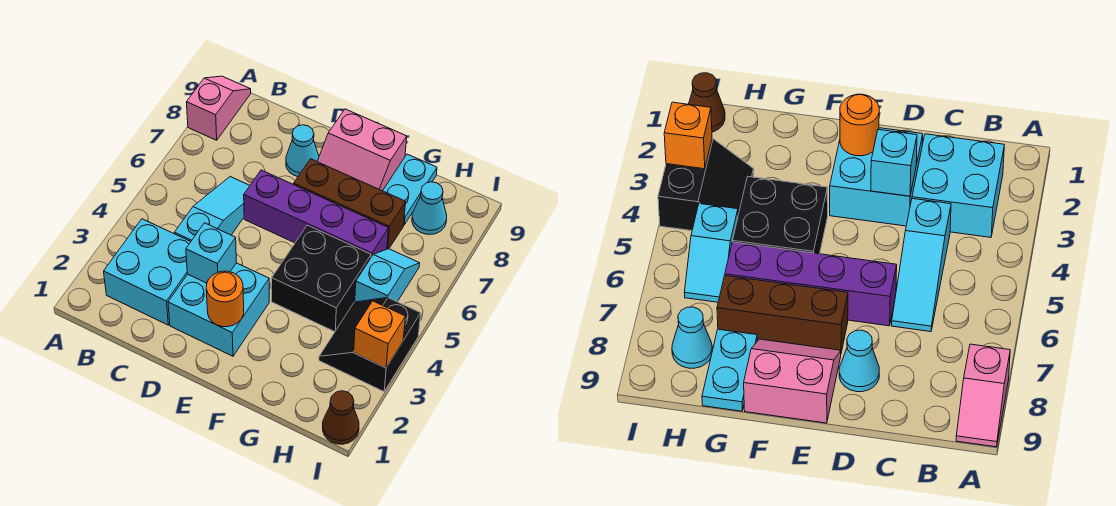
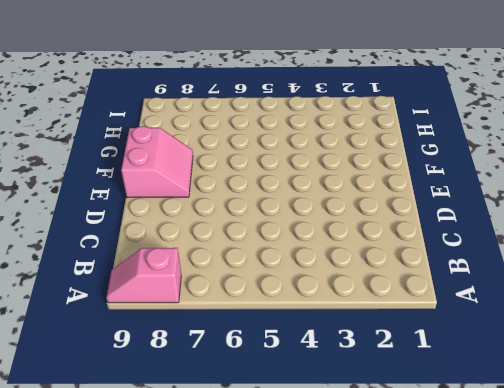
none -> cyan brick B2:C3 level 1
none -> cyan slope C4:C6 level 1 top 4
none -> cyan brick D2:E3 level 1

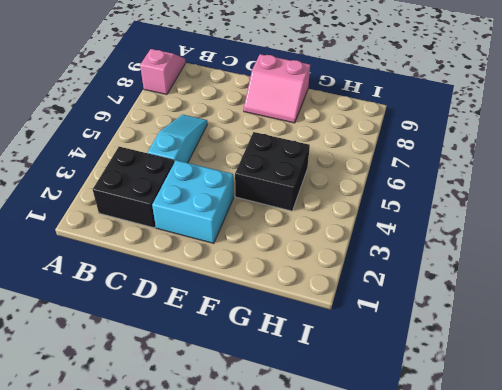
black brick B2:C3 level 1 -> cyan brick B2:C3 level 1
none -> purple brick D6:G6 level 1
none -> cyan cone D8 level 1
none -> brown brick E7:G7 level 1

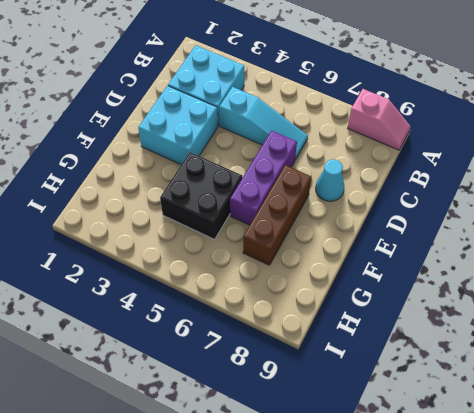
purple brick D6:F6 level 1 -> purple brick D6:G6 level 1
none -> pink slope E8:F9 level 1 top 9
none -> cyan plate G8:G9 level 1
none -> black slope H3:I4 level 1 top I

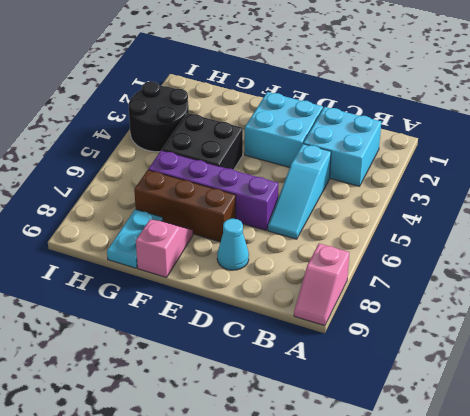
pink slope F8:F9 level 1 top 9 -> pink slope E8:F9 level 1 top 9
black round brick H3:I4 level 1 -> black slope H3:I4 level 1 top I
none -> cyan slope H5:H6 level 1 top 5
none -> cyan cone H8 level 1
none -> brown cone I1 level 1

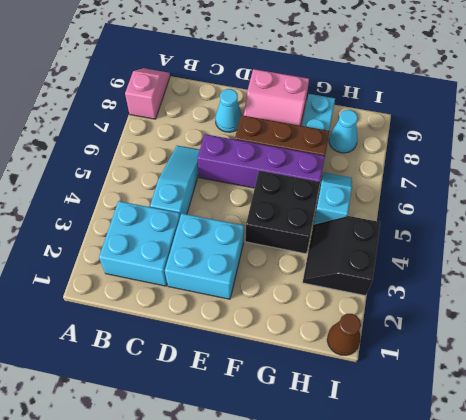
none -> cyan brick D3 level 2
none -> orange round brick E2 level 2
none -> orange brick I3 level 2

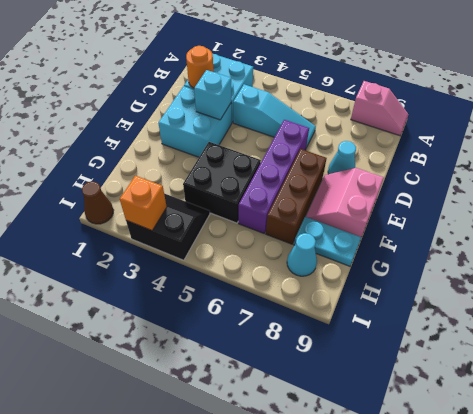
orange round brick C2 level 2 -> orange round brick E2 level 2
none -> cyan slope H5:H6 level 1 top 5

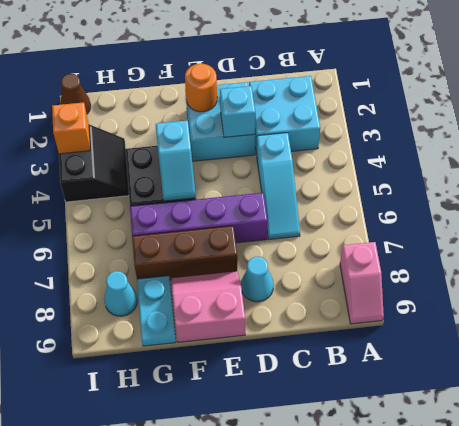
cyan slope F4:F5 level 2 top 4 -> cyan slope H5:H6 level 1 top 5

